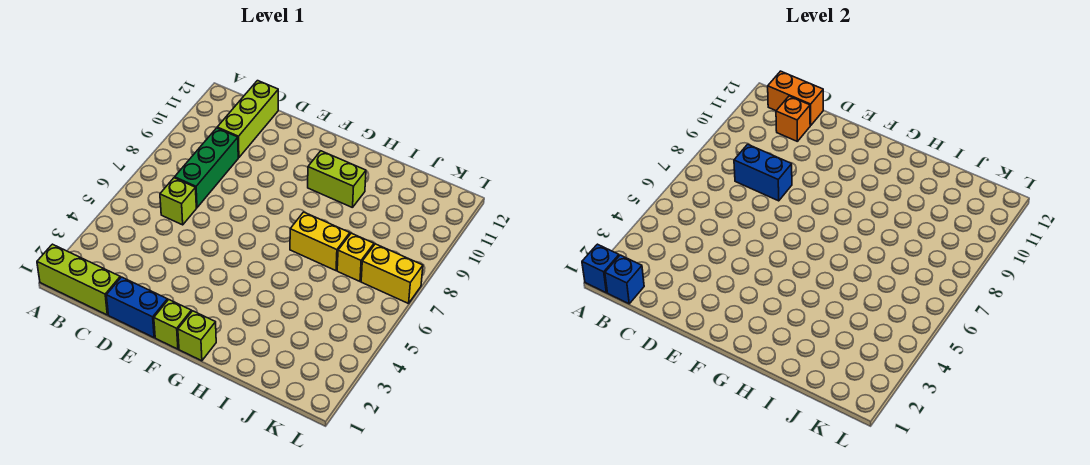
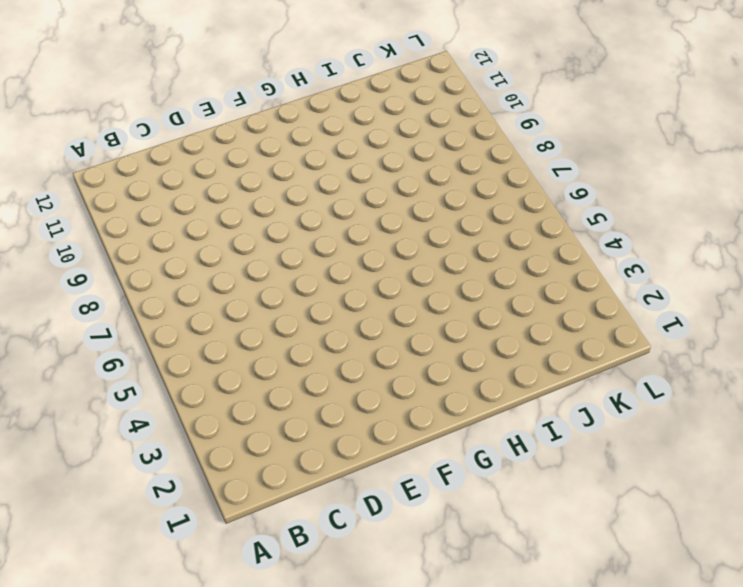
none -> lime brick A1:C1 level 1
none -> lime brick C6 level 1
none -> green brick C7:C9 level 1

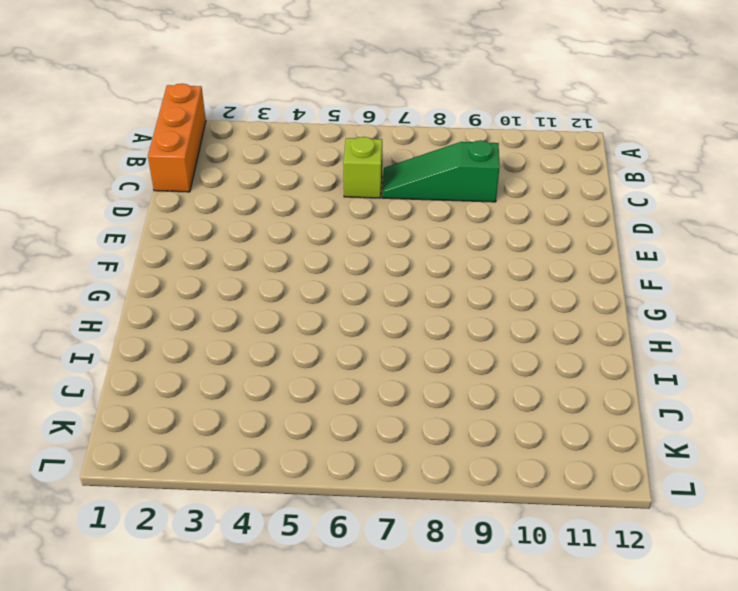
orange brick A1:C1 level 1 -> lime brick A1:C1 level 1
green slope C7:C9 level 1 top 9 -> green brick C7:C9 level 1
none -> lime brick C10:C12 level 1
none -> blue brick D1:E1 level 1
none -> lime brick F1 level 1

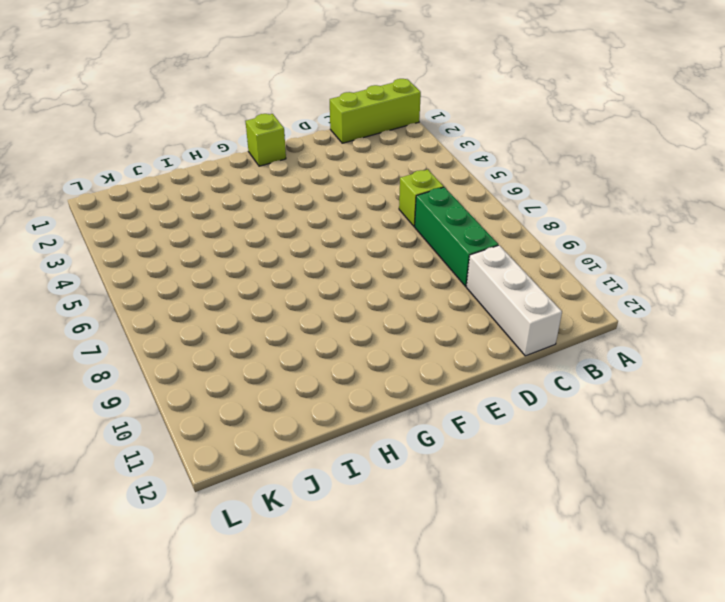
white brick C10:C12 level 1 -> lime brick C10:C12 level 1
none -> blue brick D1:E1 level 1
none -> lime brick G1 level 1
none -> lime brick G10:H10 level 1

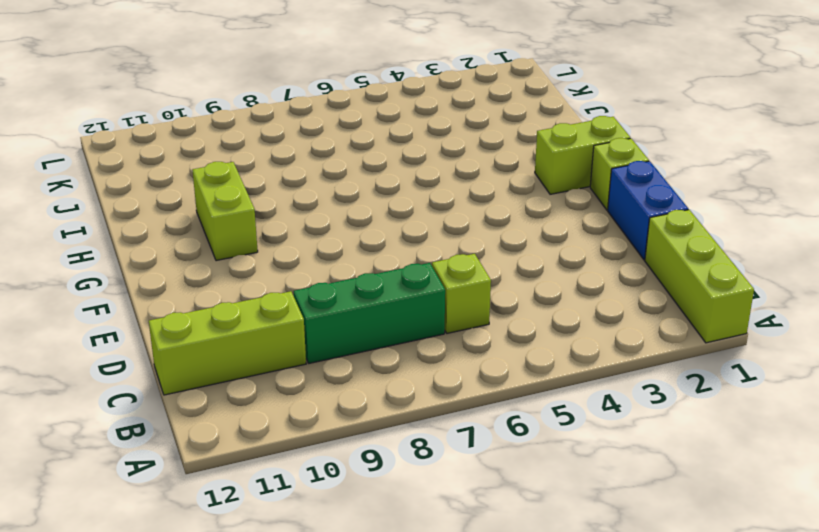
lime brick G1:G2 level 1 -> lime brick G1 level 1
none -> yellow brick H7:I7 level 1
none -> yellow brick J7 level 1
none -> yellow brick K7:L7 level 1

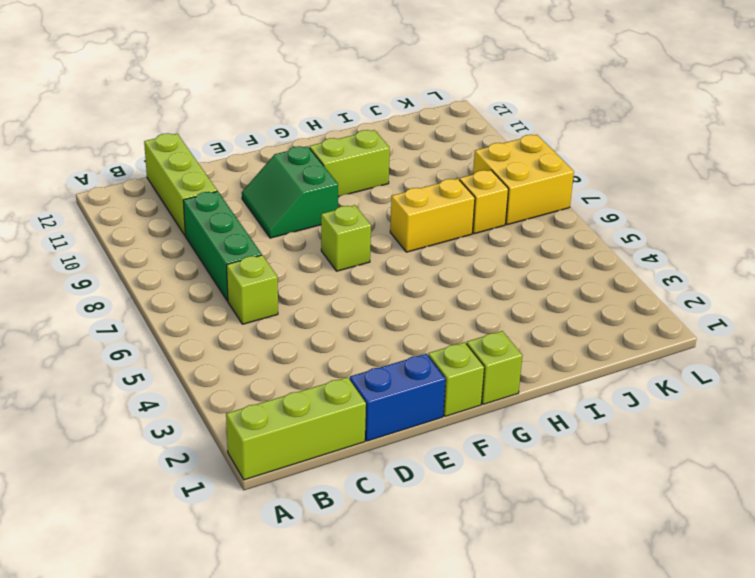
green slope E9:F10 level 1 top F -> none
lime brick F7 level 1 -> none
yellow brick K7:L8 level 1 -> yellow brick K7:L7 level 1
none -> blue brick A1 level 2
none -> blue brick B1 level 2
none -> orange brick B12:C12 level 2

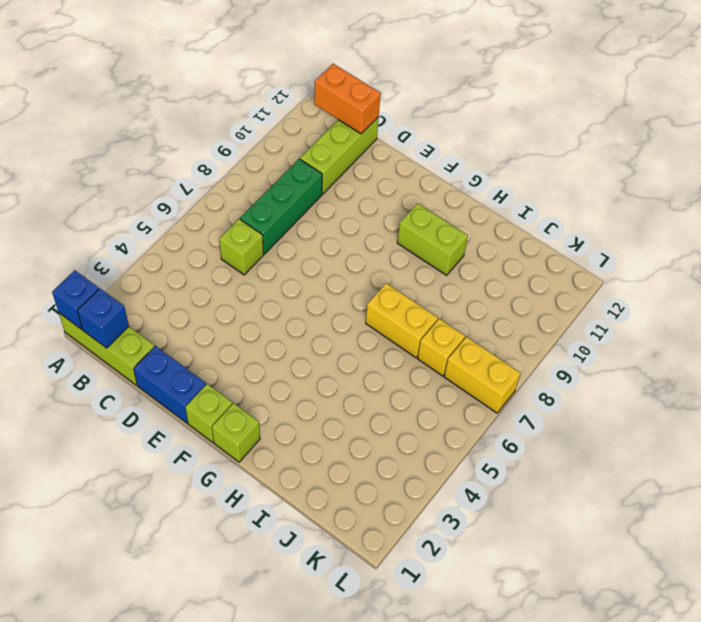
none -> blue brick C8:D8 level 2
none -> orange brick C11 level 2

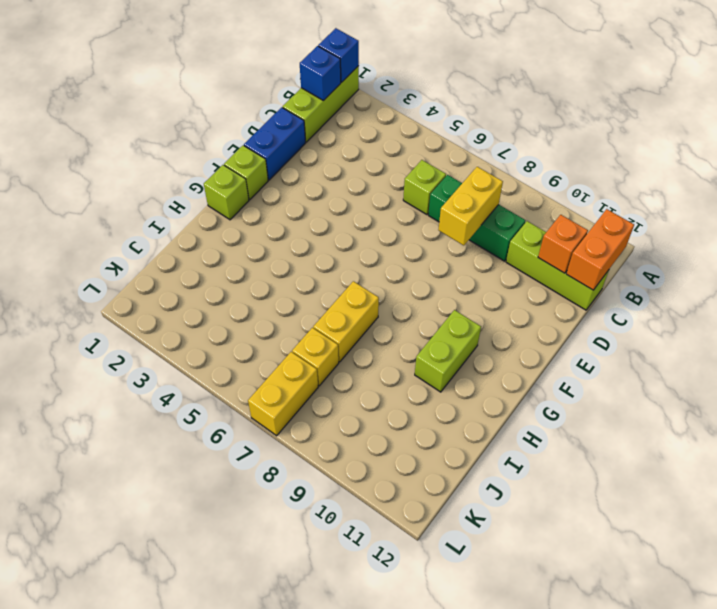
yellow brick C8:D8 level 2 -> blue brick C8:D8 level 2

